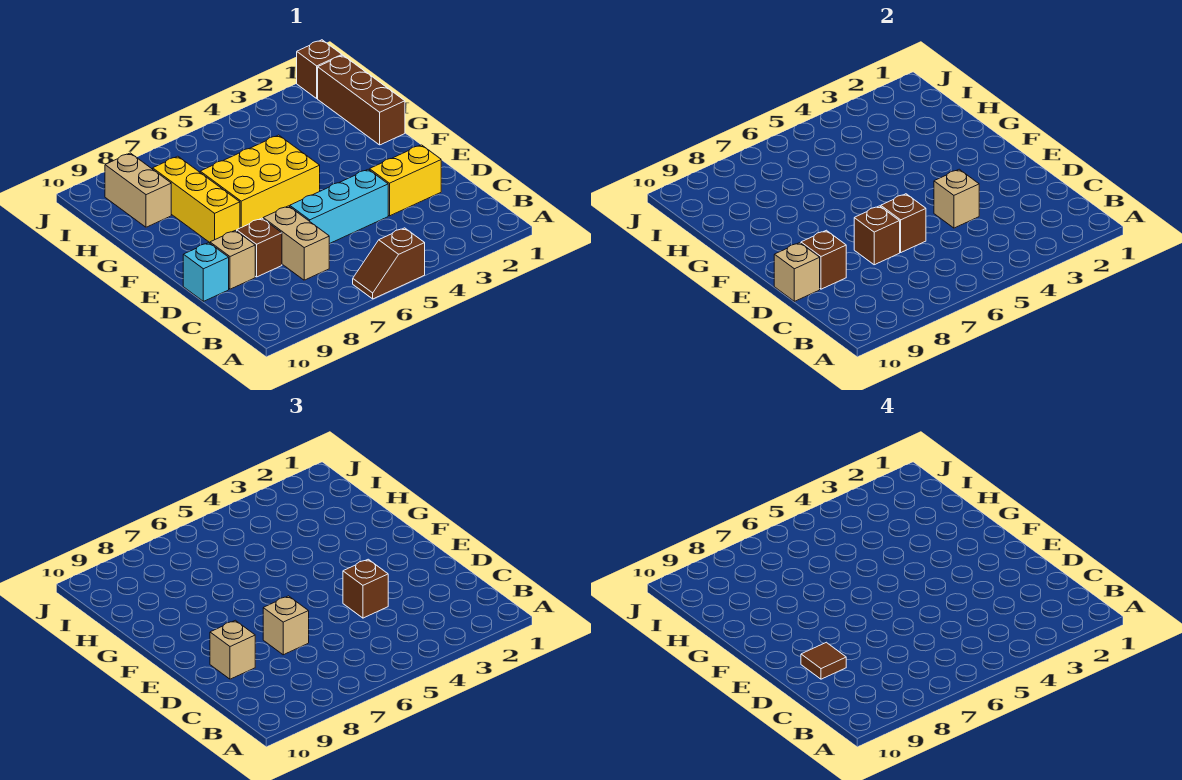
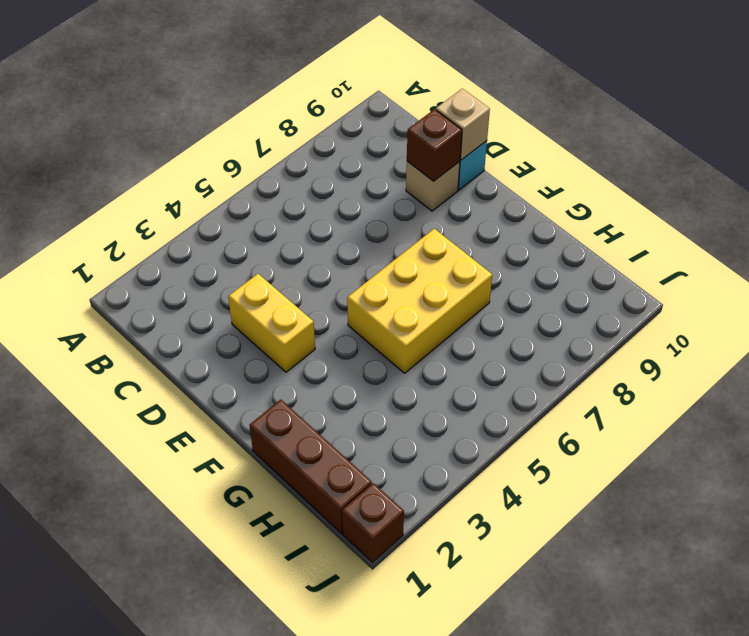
yellow brick D3:E3 level 1 -> yellow brick D2:D3 level 1
none -> brown slope A5:A6 level 1 top 5
none -> tan brick C7:D7 level 1
none -> cyan brick D4:D6 level 1

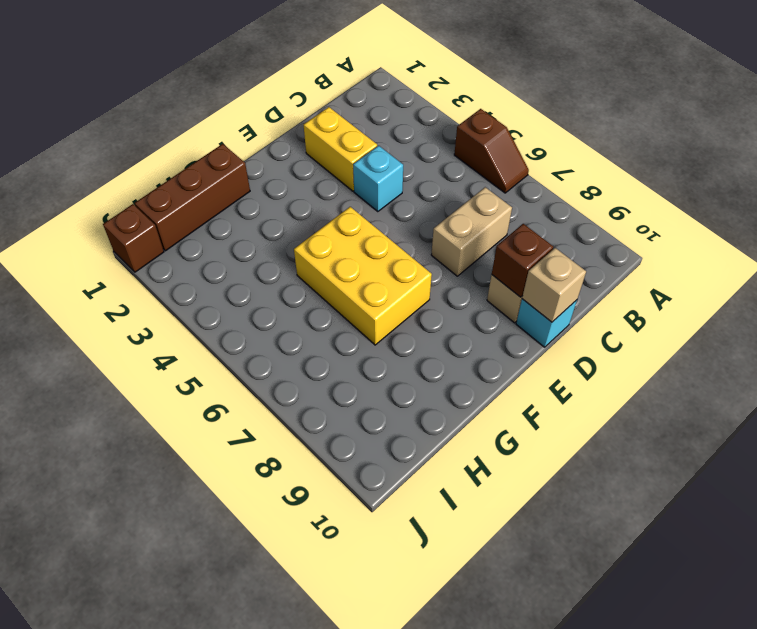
cyan brick D4 level 1 -> cyan brick D4:D6 level 1
none -> brown brick D8 level 1
none -> yellow brick F8:H8 level 1
none -> tan brick H9:I9 level 1

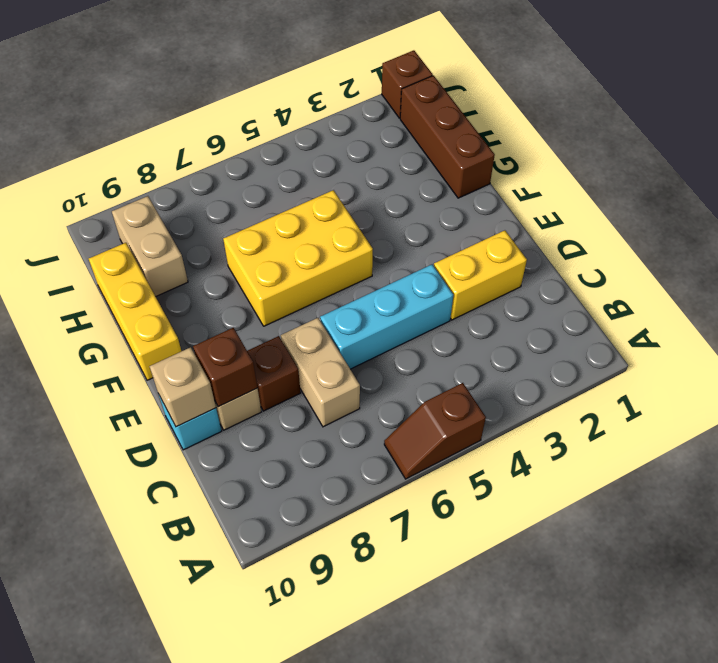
yellow brick F10:H10 level 1 -> yellow brick F8:H8 level 1
none -> tan brick D4 level 2
none -> brown brick D6 level 2
none -> brown brick D7 level 2

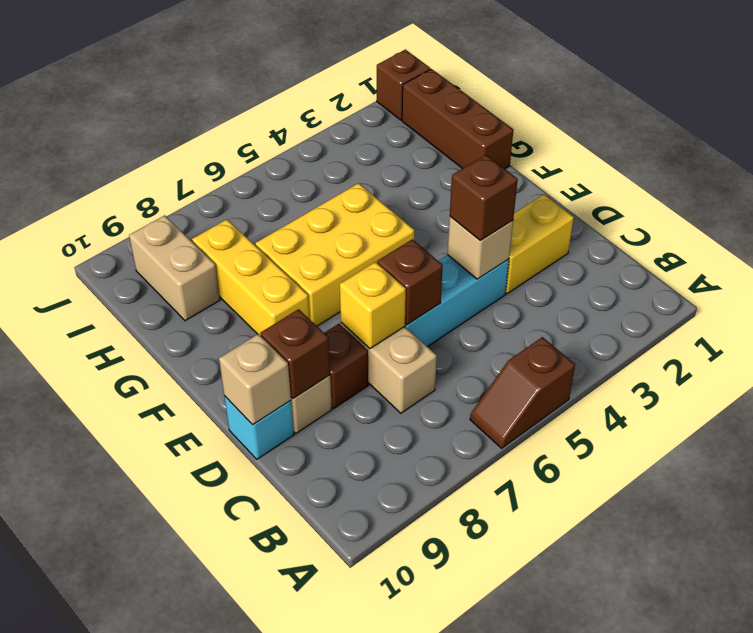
yellow brick D7 level 2 -> brown brick D7 level 2
none -> tan brick D7 level 3
none -> tan brick D9 level 3
none -> brown tile D9 level 4

